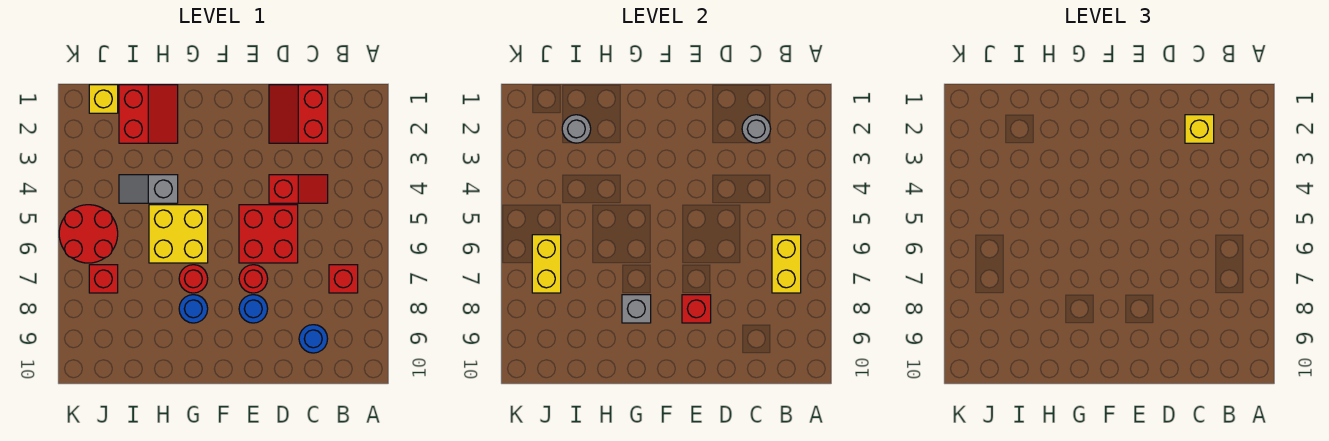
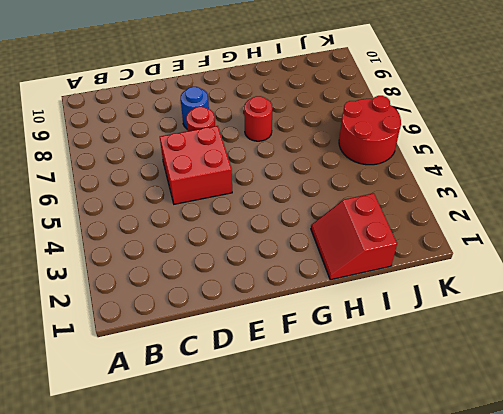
none -> red brick B7 level 1
none -> red slope C1:D2 level 1 top C
none -> red slope C4:D4 level 1 top D

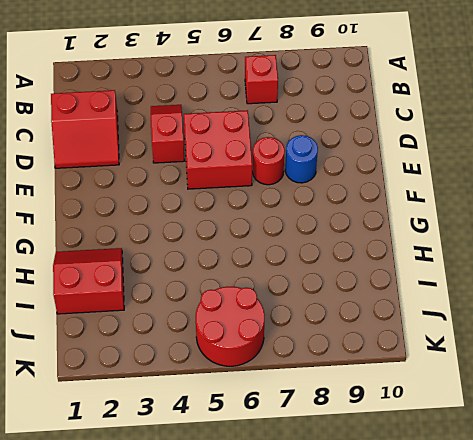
none -> blue round brick C9 level 1
none -> yellow brick G5:H6 level 1
none -> red round brick G7 level 1

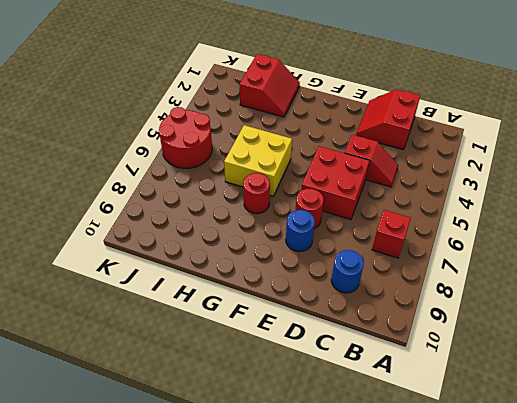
none -> blue round brick G8 level 1
none -> grey slope H4:I4 level 1 top H
none -> yellow brick J1 level 1

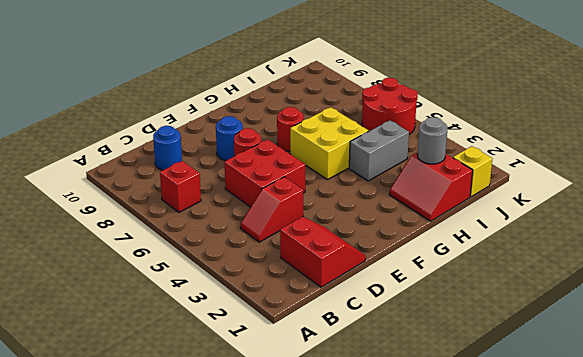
grey brick H4:I4 level 1 -> grey slope H4:I4 level 1 top H
none -> blue round brick G8 level 1
none -> red brick J7 level 1
none -> yellow brick B6:B7 level 2

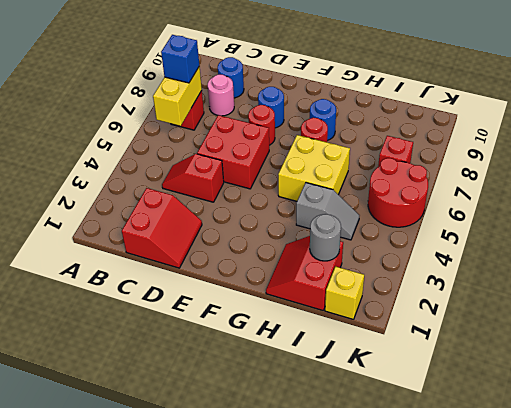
blue brick B7 level 3 -> none
pink round brick C8 level 1 -> none
none -> grey round brick C2 level 2
none -> red brick E8 level 2
none -> grey brick G8 level 2

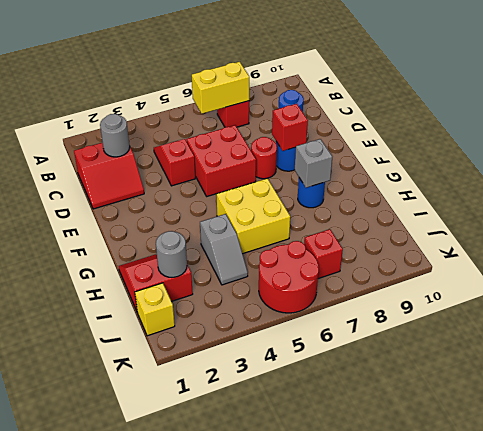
none -> red round brick G7 level 1
none -> yellow brick J6:J7 level 2
none -> yellow brick C2 level 3

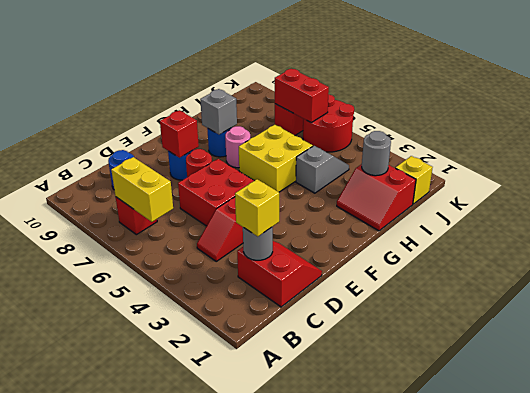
pink round brick G7 level 1 -> red round brick G7 level 1
red brick J6:J7 level 2 -> yellow brick J6:J7 level 2

